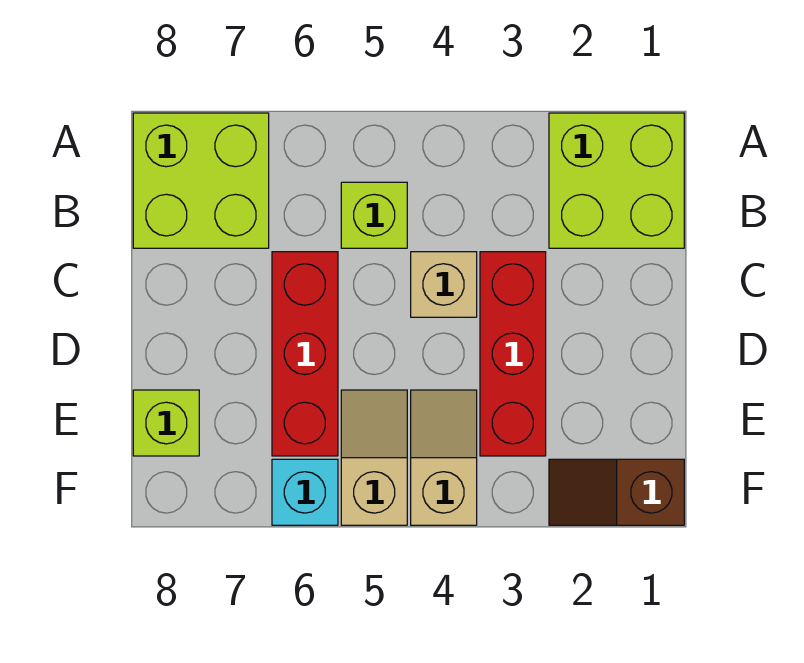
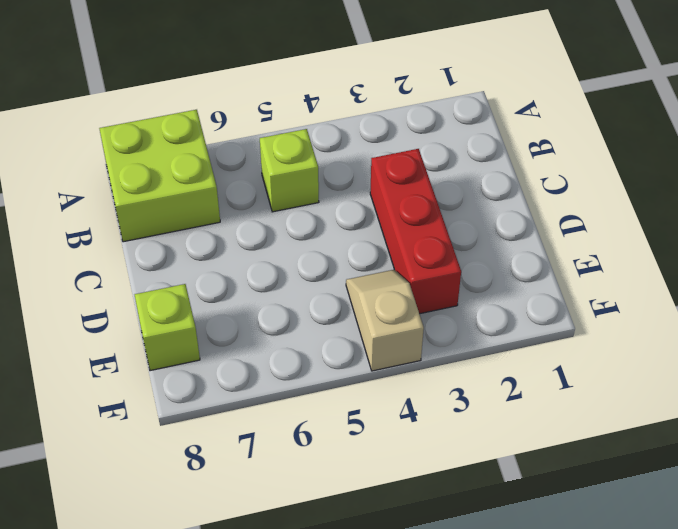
none -> lime brick A1:B2 level 1
none -> tan brick C4 level 1

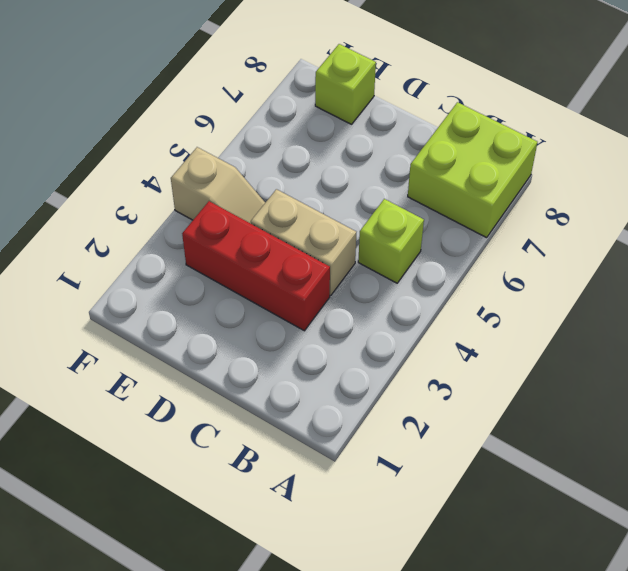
tan brick C4:D4 level 1 -> tan brick C4 level 1
none -> lime brick A1:B2 level 1
none -> red brick C6:E6 level 1

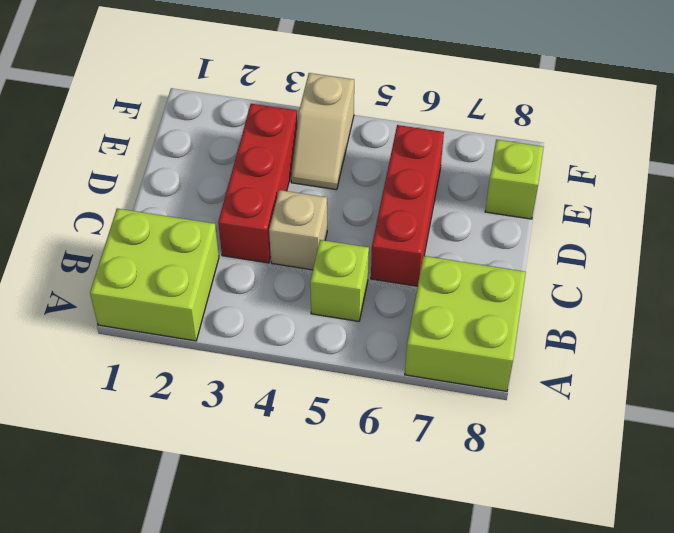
none -> tan slope E5:F5 level 1 top F
none -> brown slope F1:F2 level 1 top 1

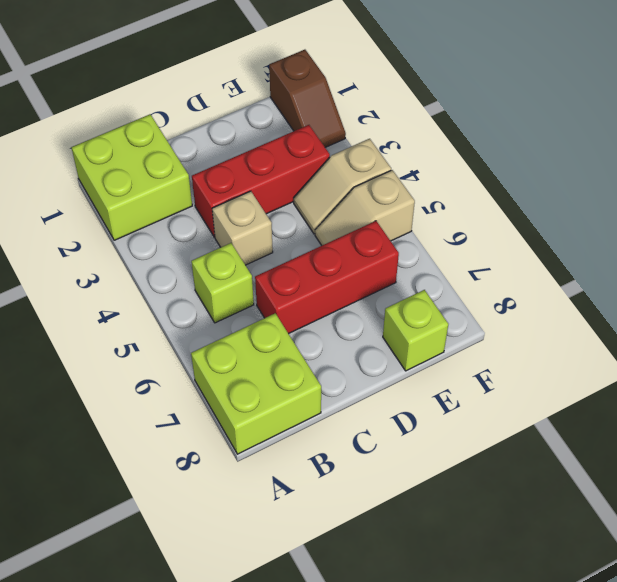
none -> cyan brick F6 level 1

